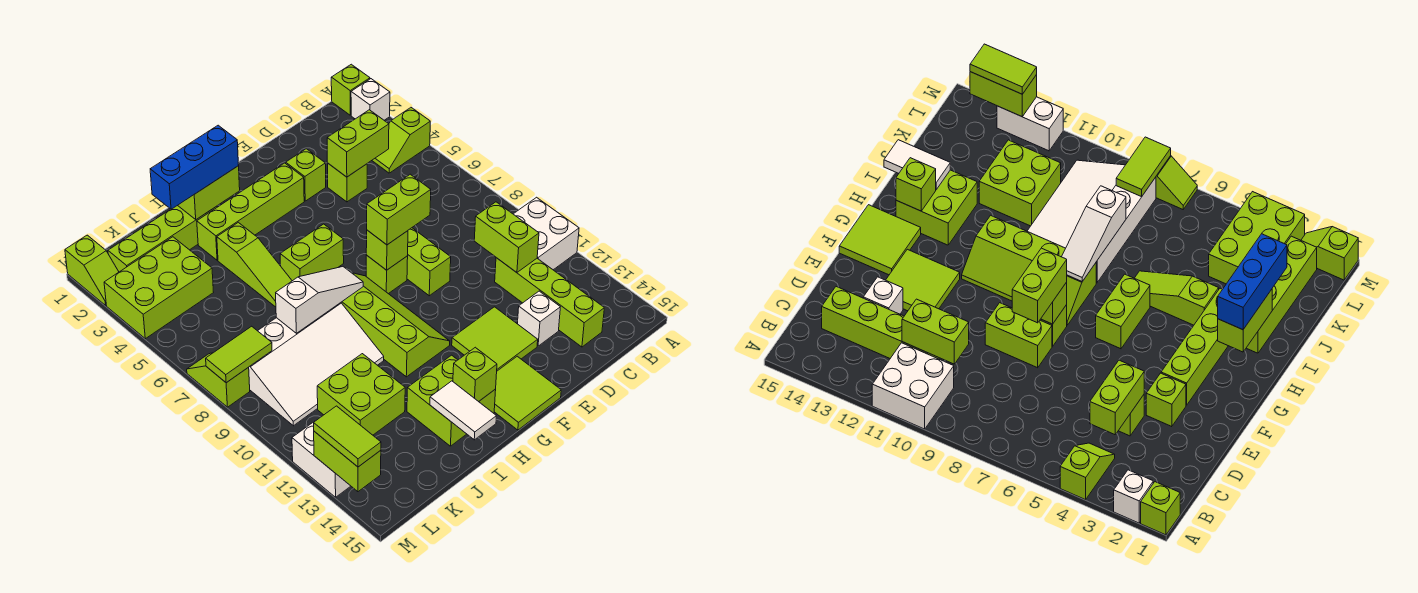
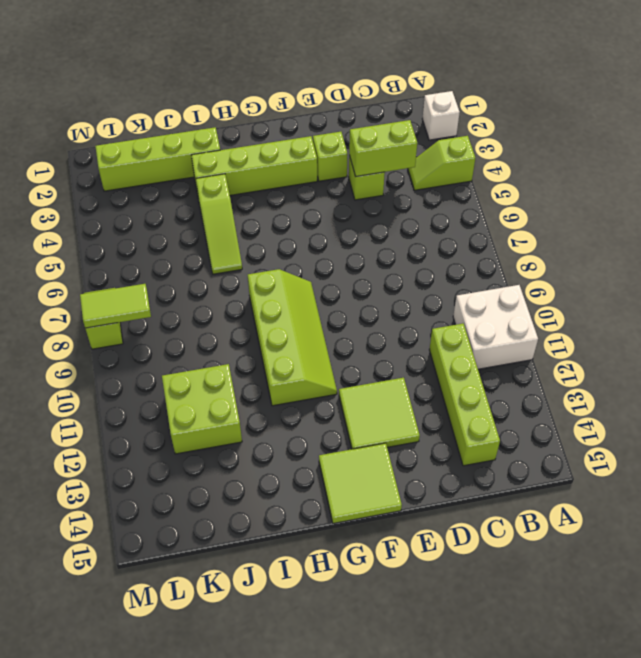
none -> lime brick A1 level 1
none -> white brick D13 level 1
none -> lime brick E8:E9 level 1
none -> lime brick F8 level 1

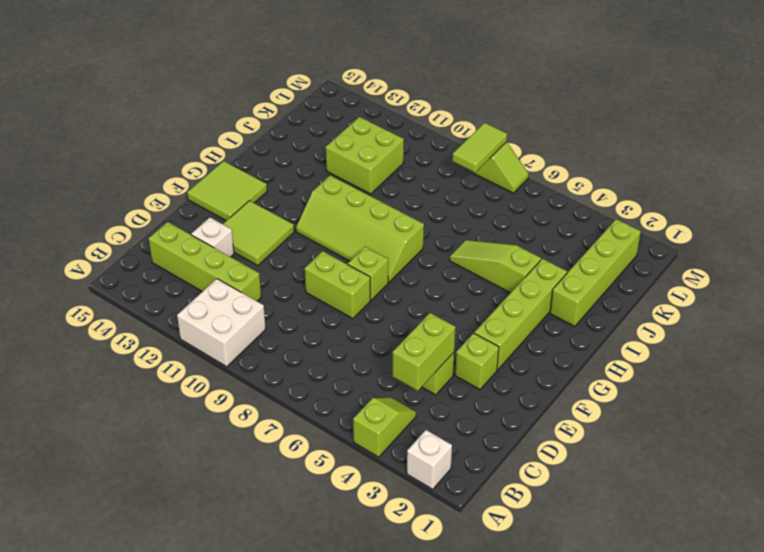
none -> lime brick A1 level 1
none -> lime brick G6:H6 level 1
none -> lime brick H13:I14 level 1
none -> white slope I8:L10 level 1 top 8

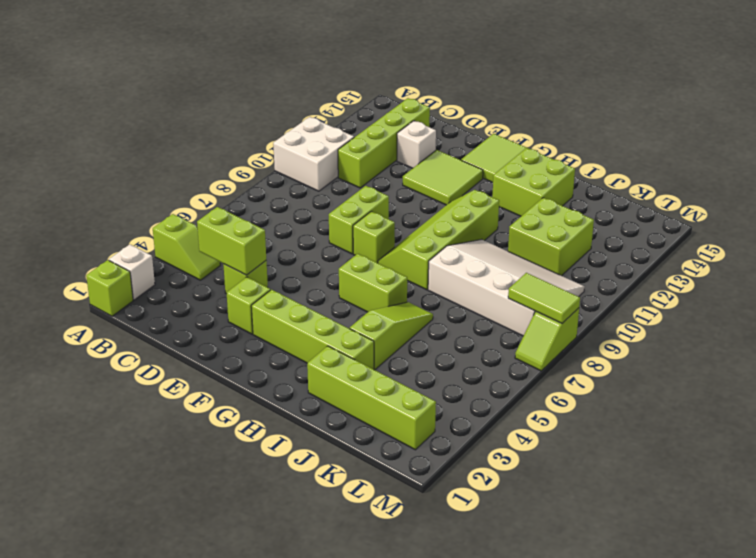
none -> lime brick K3:M4 level 1
none -> lime slope M1:M2 level 1 top 1
none -> white brick M12:M13 level 1
none -> lime brick C10:C11 level 2

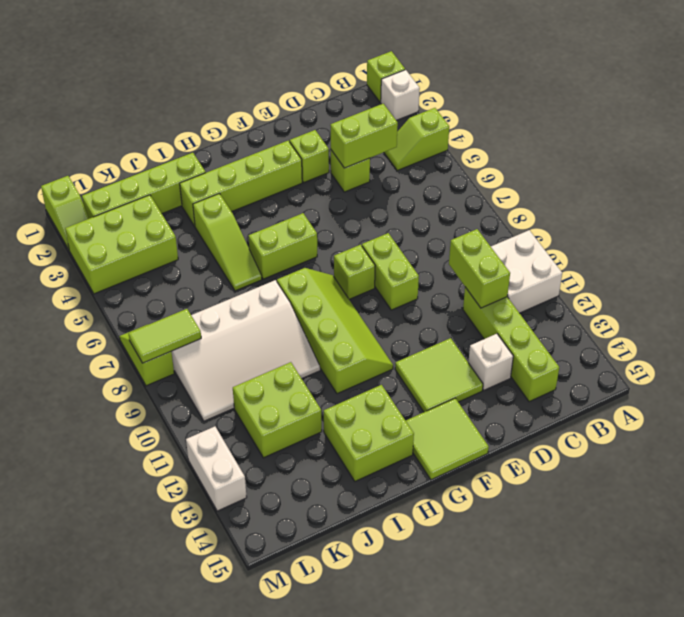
none -> lime brick F8 level 2
none -> lime brick H2:I2 level 2
none -> white slope H8:J8 level 2 top J
none -> lime brick H14 level 2

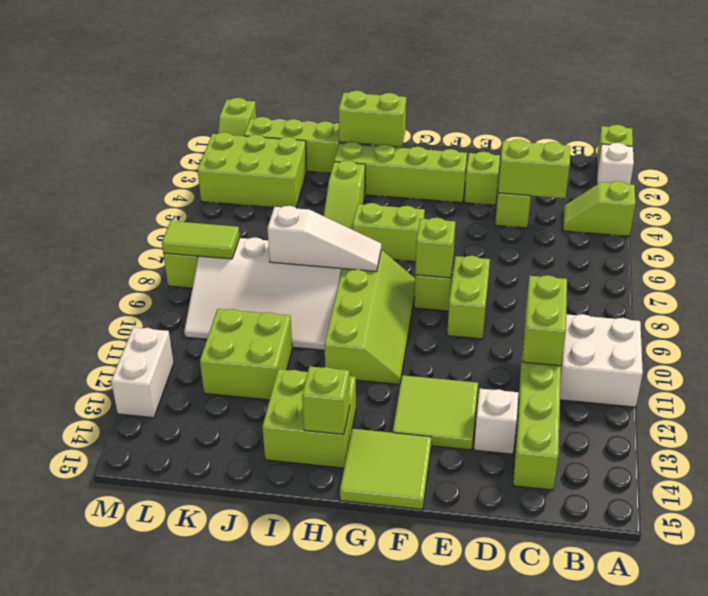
none -> white tile I14:I15 level 2
none -> lime brick M13:M14 level 2
none -> lime brick E8:F8 level 3
none -> blue brick H2:J2 level 3

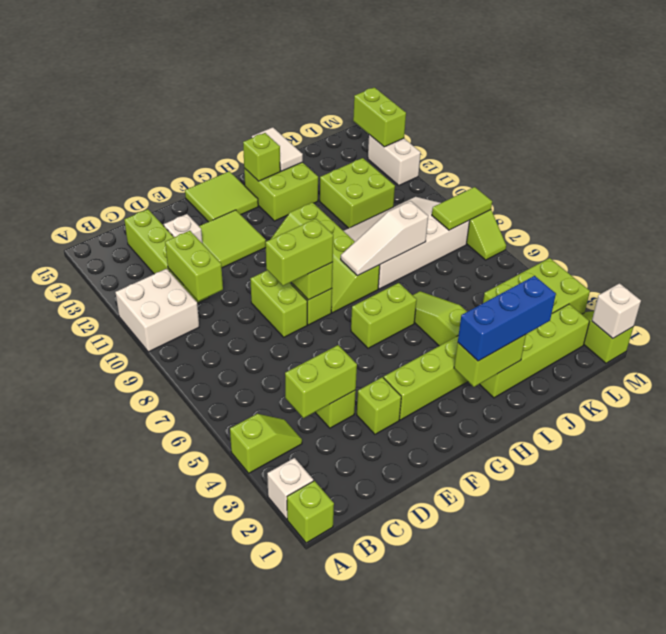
white brick M1 level 2 -> none
none -> lime tile M13:M14 level 3

